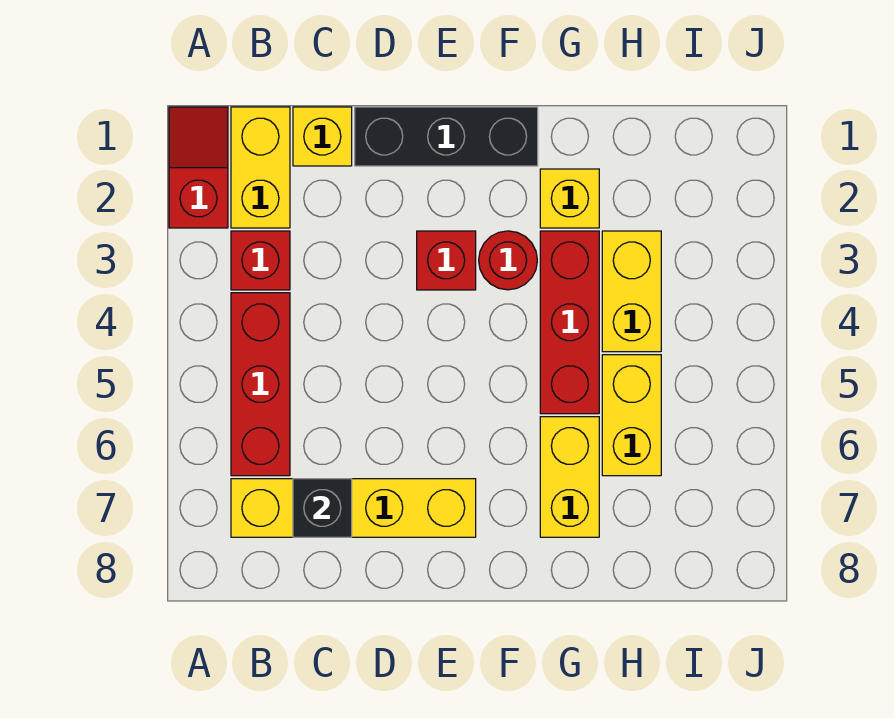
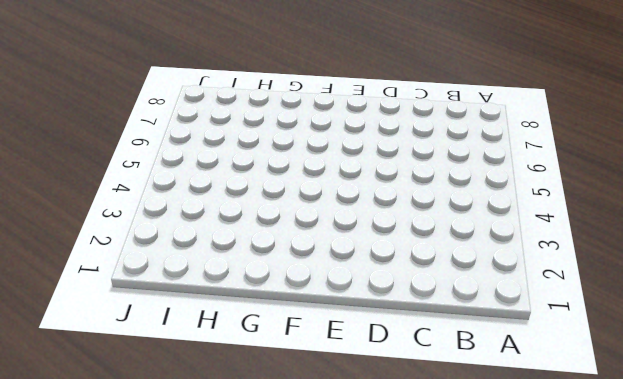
none -> red slope A1:A2 level 1 top 2
none -> yellow brick B1:B2 level 1
none -> red brick B3 level 1

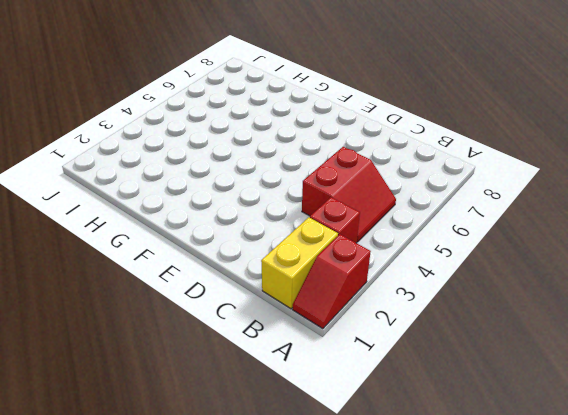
red slope B4:C5 level 1 top C -> red brick B4:B6 level 1
none -> yellow brick B7:E7 level 1
none -> yellow brick C1 level 1
none -> black brick D1:F1 level 1

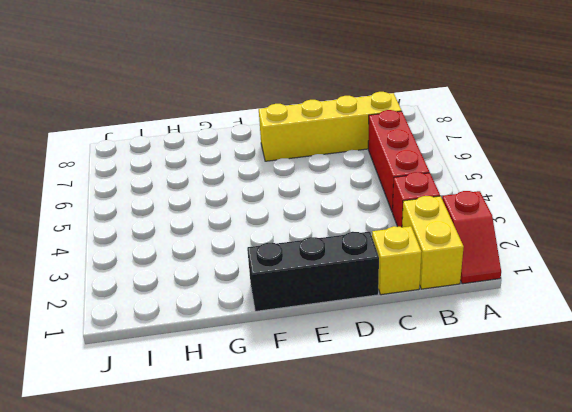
none -> red brick E3 level 1
none -> red round brick F3 level 1
none -> yellow brick G2 level 1

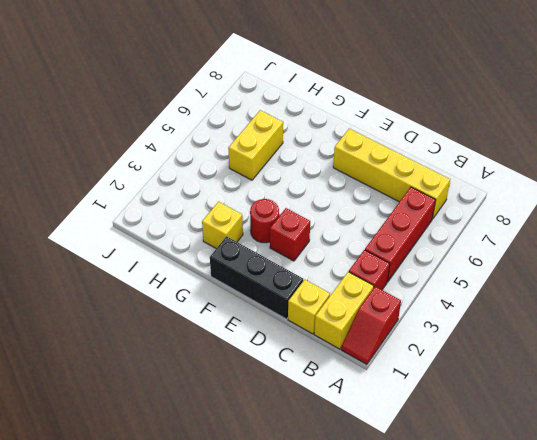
none -> red brick G3:G5 level 1
none -> yellow brick G6:G7 level 1
none -> yellow brick H3:H4 level 1

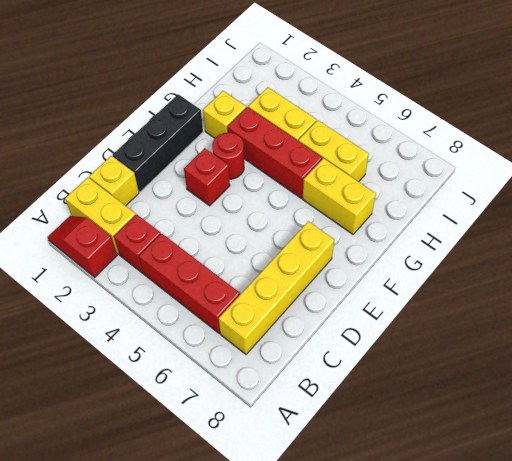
none -> black brick C7 level 2

